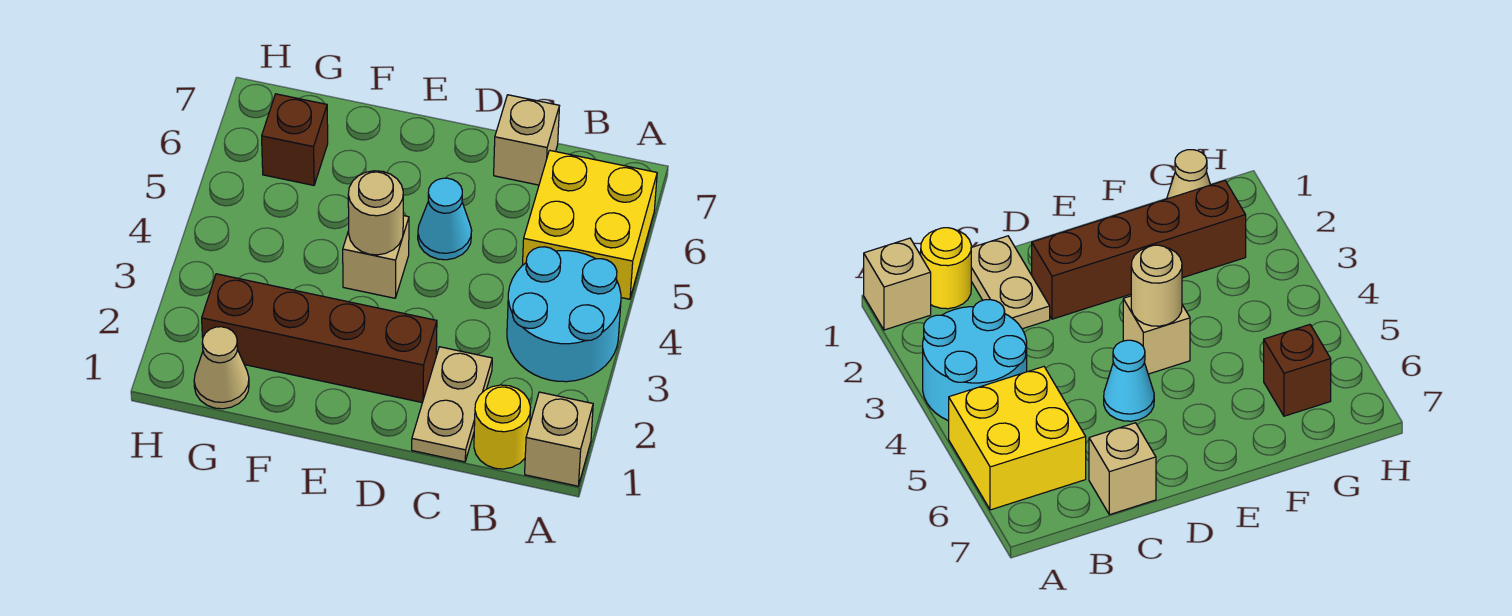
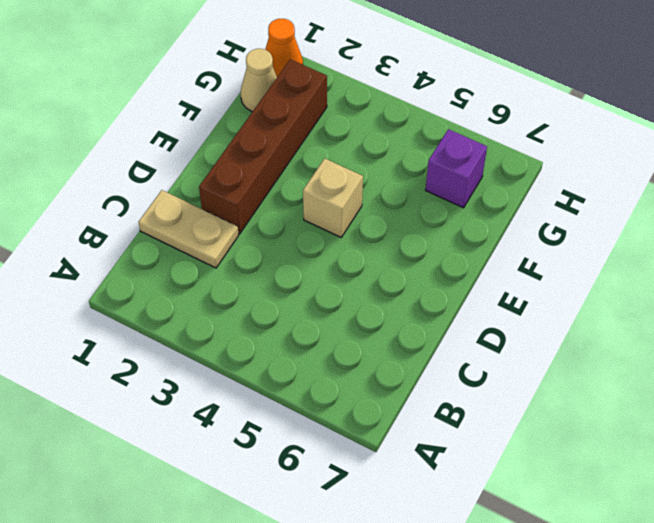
purple brick G6 level 1 -> brown brick G6 level 1
orange cone H1 level 1 -> none
none -> tan brick A1 level 1
none -> cyan round brick A3:B4 level 1
none -> yellow brick A5:B6 level 1

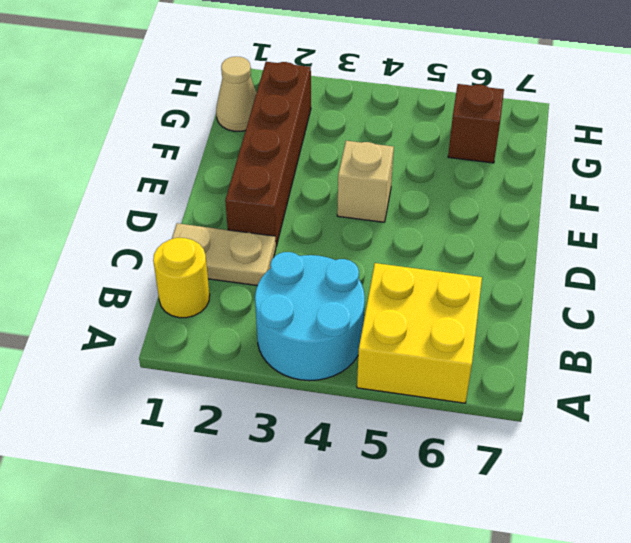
none -> tan brick A1 level 1
none -> tan brick C7 level 1
none -> cyan cone D5 level 1

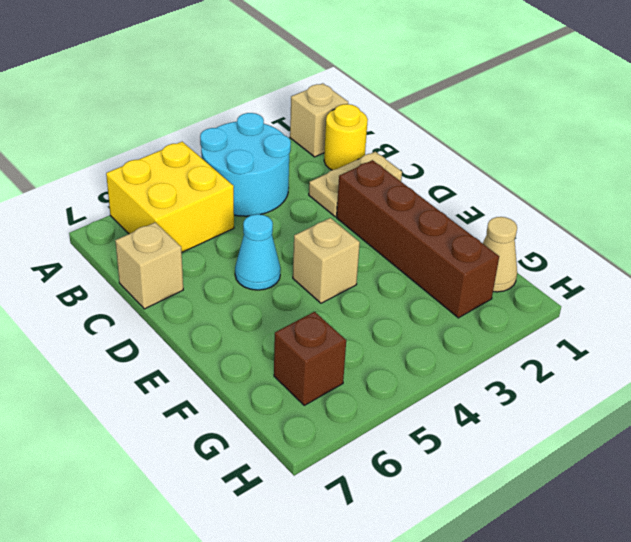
none -> tan round brick E4 level 2

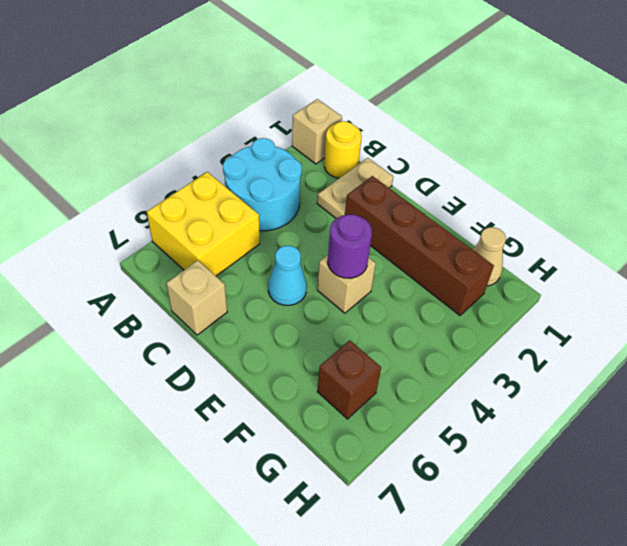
purple round brick E4 level 2 -> tan round brick E4 level 2

